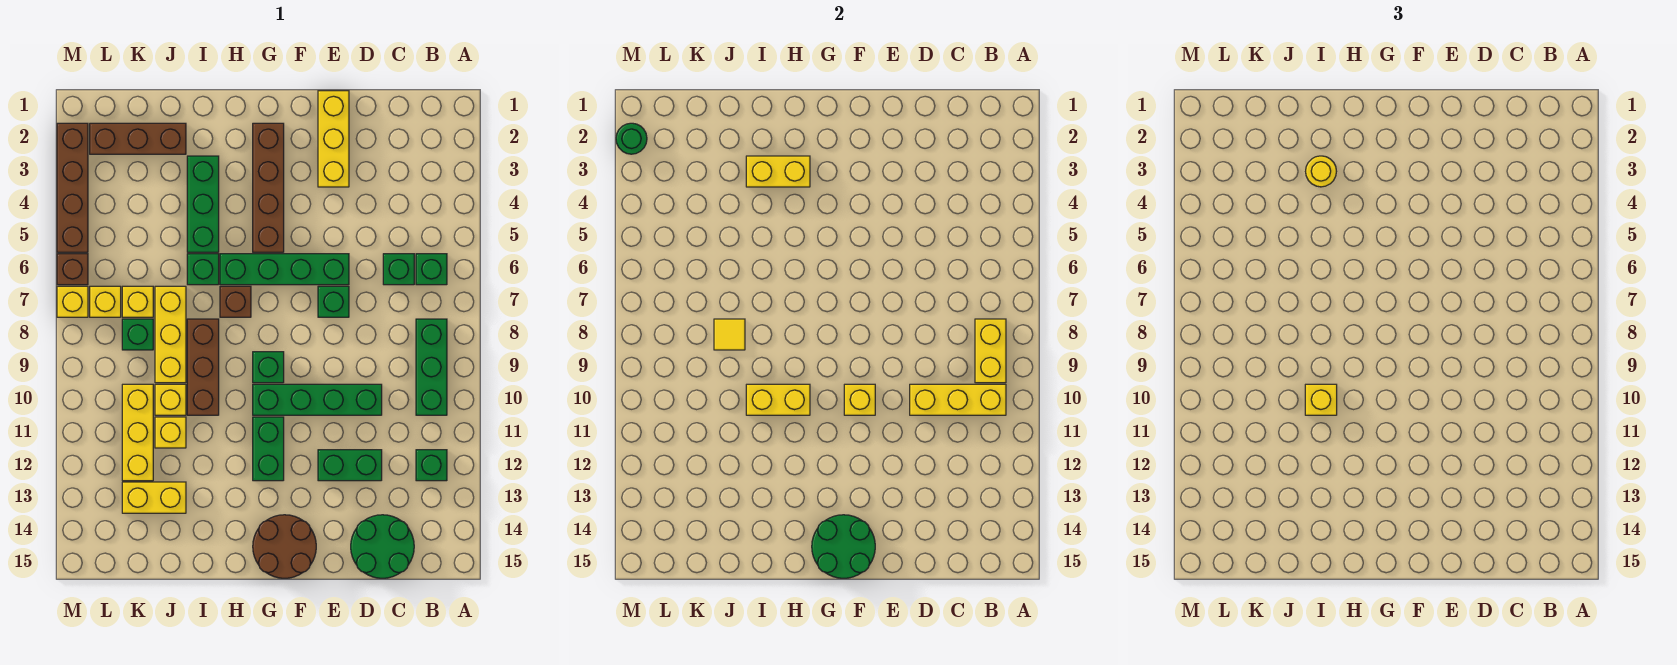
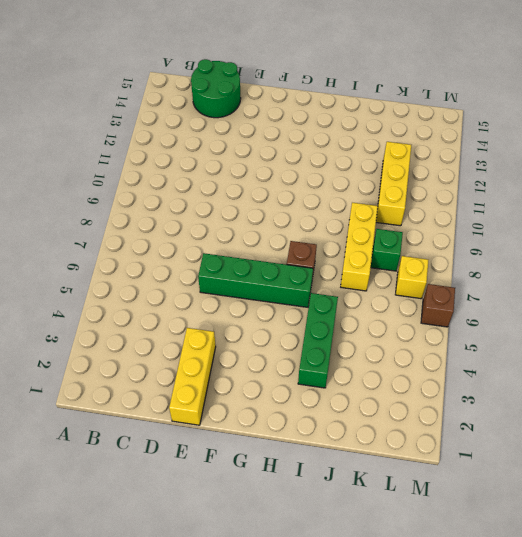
none -> green brick B6 level 1
none -> green brick B8:B10 level 1
none -> green brick B12 level 1
none -> green brick C6 level 1

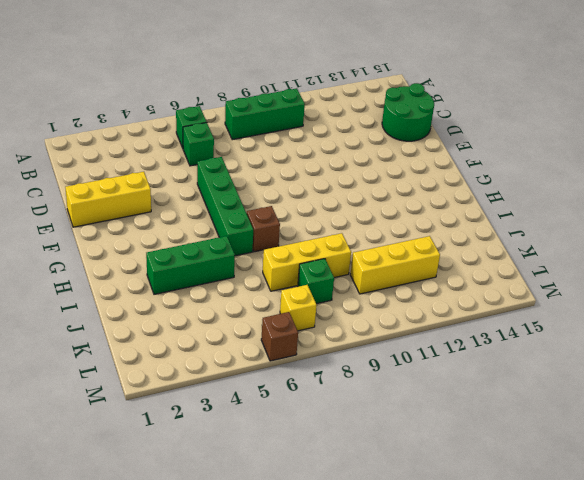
none -> green brick B12 level 1
none -> green brick D10:G10 level 1
none -> green brick D12:E12 level 1
none -> green brick E7 level 1

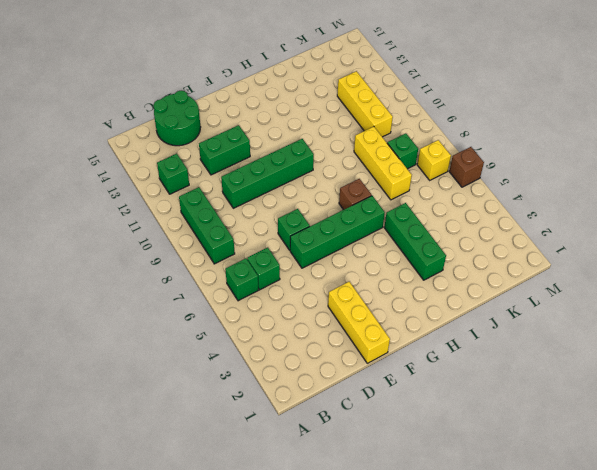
none -> brown round brick F14:G15 level 1
none -> brown brick G2:G5 level 1
none -> green brick G9 level 1
none -> green brick G11:G12 level 1

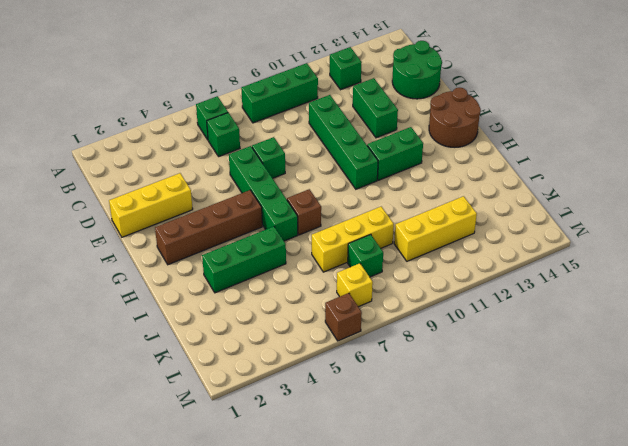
none -> green brick G9 level 1
none -> green brick I6 level 1
none -> brown brick I8:I10 level 1
none -> brown brick J2:L2 level 1

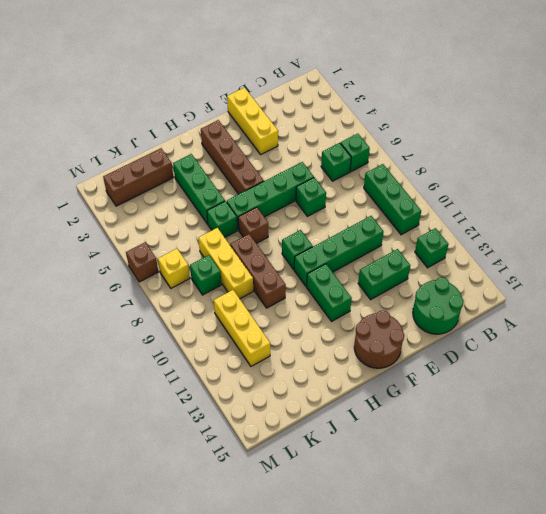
none -> yellow brick J10 level 1
none -> yellow brick J11 level 1
none -> yellow brick J13:K13 level 1
none -> yellow brick K7 level 1

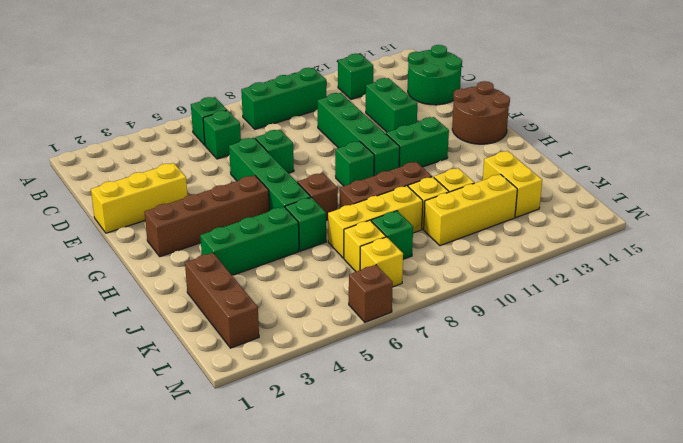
none -> brown brick M2:M5 level 1
none -> yellow brick M7 level 1
none -> yellow brick B8:B9 level 2
none -> yellow brick B10:D10 level 2

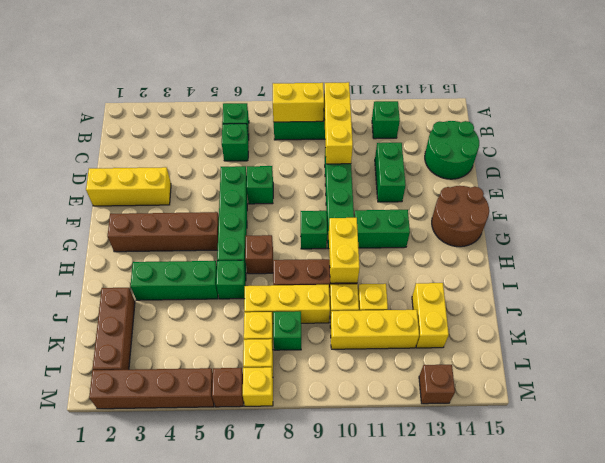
brown brick M13 level 1 -> none
none -> yellow brick F10 level 2
none -> green round brick F14:G15 level 2
none -> yellow brick H3:I3 level 2
none -> yellow tile J8 level 2

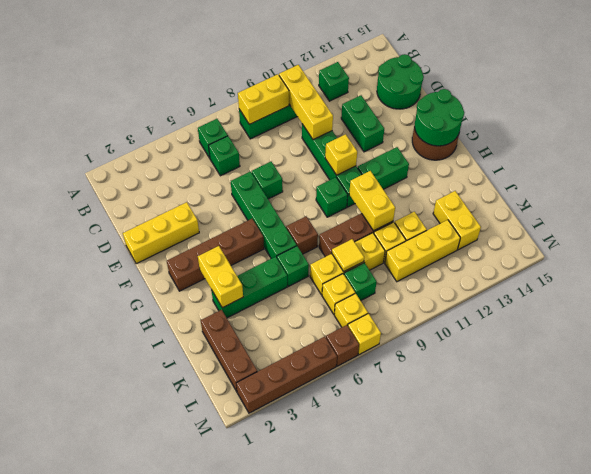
none -> green round brick M2 level 2
none -> yellow round brick I3 level 3
none -> yellow brick I10 level 3

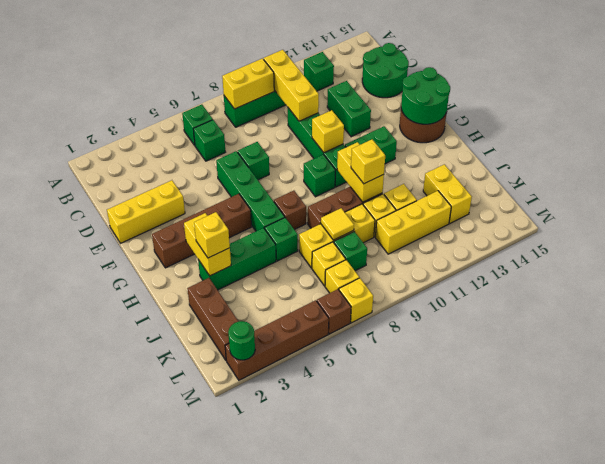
yellow brick I3 level 3 -> yellow round brick I3 level 3

